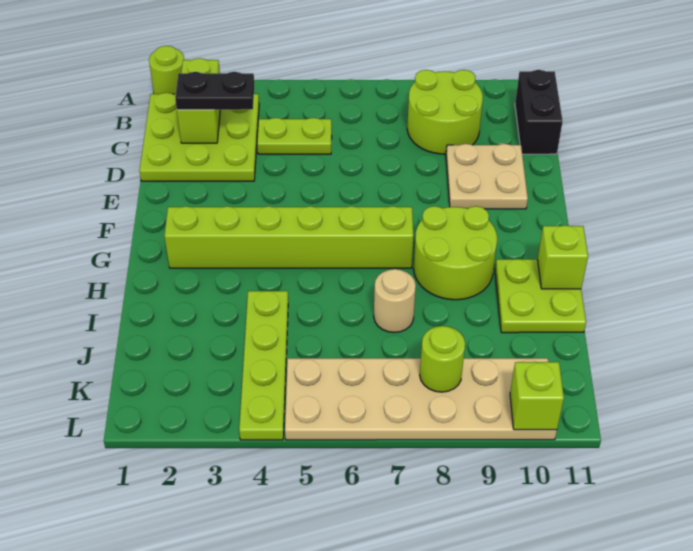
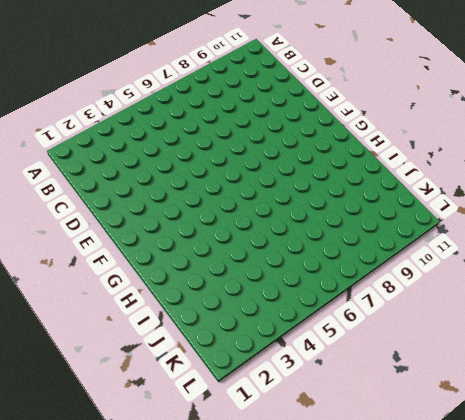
none -> lime round brick A1 level 1
none -> lime plate B1:D3 level 1
none -> lime round brick B8:C9 level 1

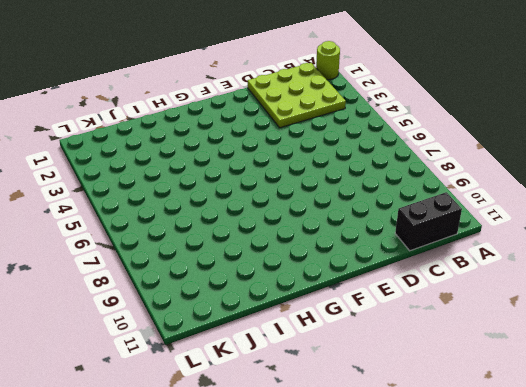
none -> lime round brick B8:C9 level 1
none -> lime plate C4:C5 level 1
none -> tan plate D9:E10 level 1

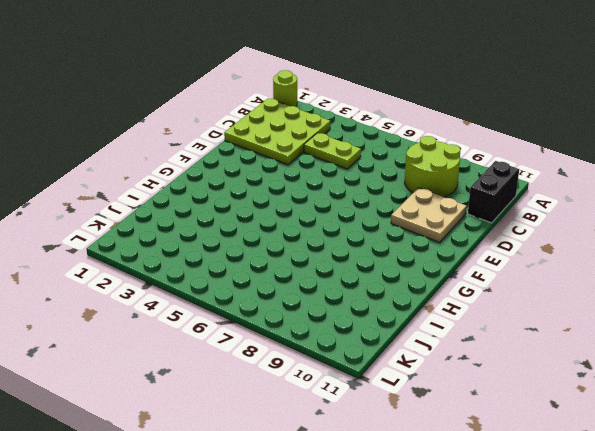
none -> lime brick G2:G7 level 1
none -> lime round brick G8:H9 level 1
none -> lime plate H10:I11 level 1

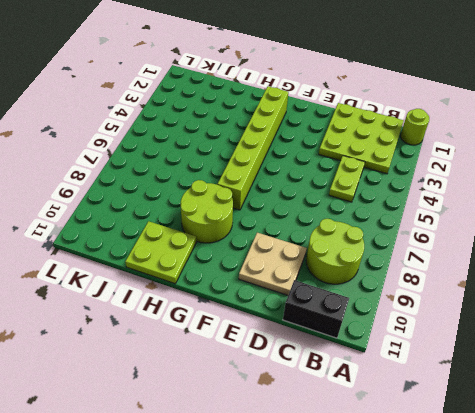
none -> lime plate I4:L4 level 1
none -> tan round brick I7 level 1
none -> tan plate K5:L10 level 1

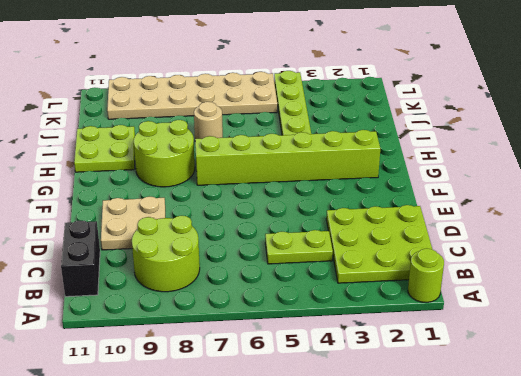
none -> lime brick B2:C2 level 2
none -> lime brick H11 level 2
none -> lime round brick K8 level 2

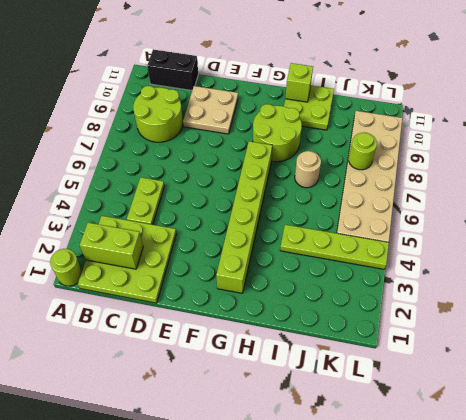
none -> lime brick L10 level 2
none -> black plate C2:C3 level 3

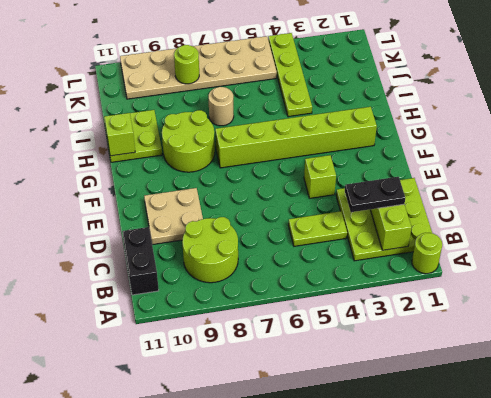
lime brick E4 level 1 -> lime brick L10 level 2

